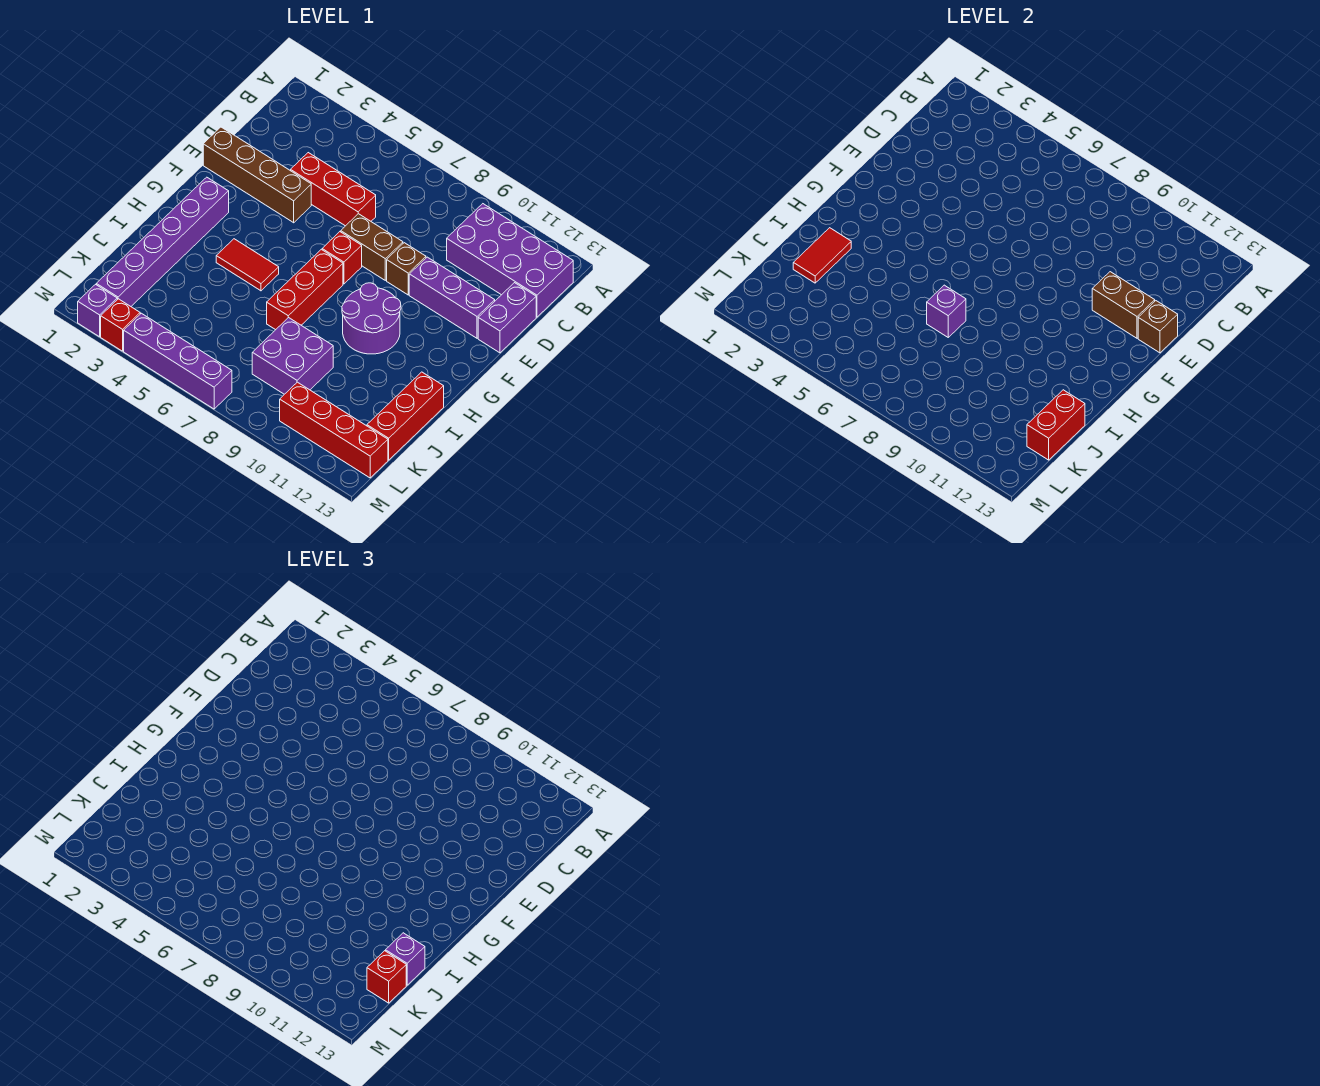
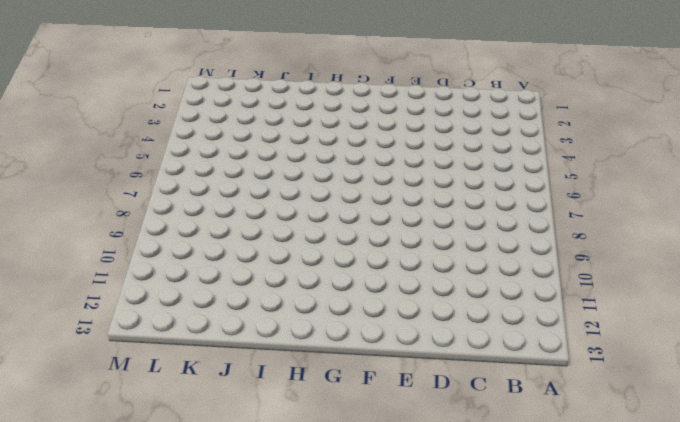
none -> purple brick B10:C13 level 1
none -> red brick D4:D6 level 1
none -> purple brick D13:E13 level 1

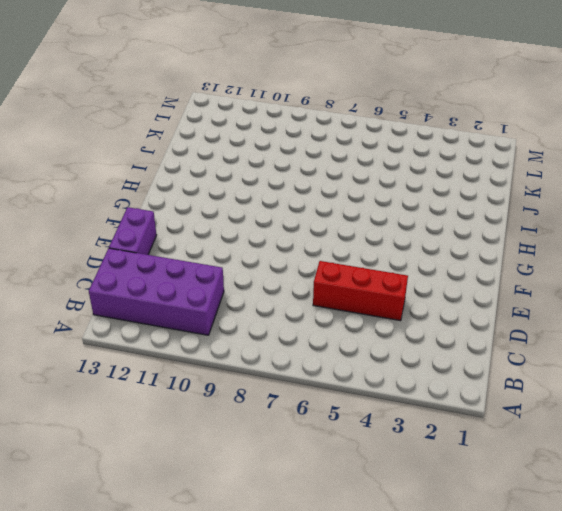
none -> brown brick E1:E4 level 1
none -> brown brick E7:E8 level 1
none -> brown brick E9 level 1

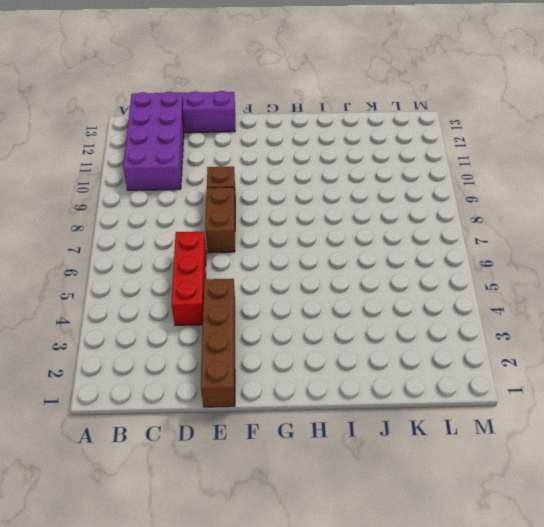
none -> purple brick E10:E12 level 1
none -> red brick F7 level 1
none -> purple brick G2:L2 level 1

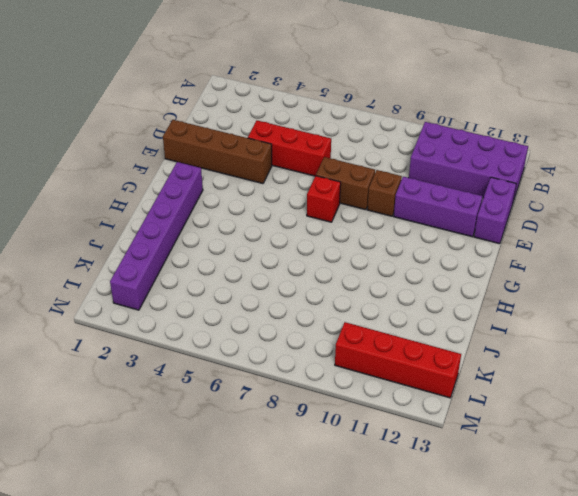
none -> red brick G7:I7 level 1
none -> purple round brick G9:H10 level 1
none -> red tile H4:H5 level 1

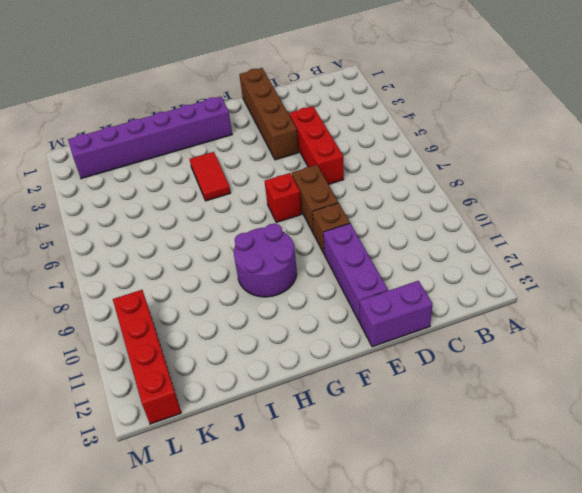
none -> purple brick B10:C13 level 1
none -> red brick G7:I7 level 1
none -> red brick I13:K13 level 1

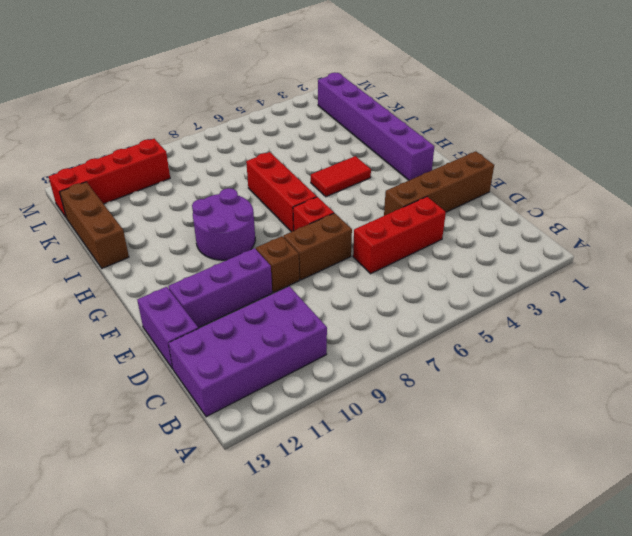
brown brick I13:K13 level 1 -> red brick I13:K13 level 1
none -> purple brick J8:K9 level 1
none -> purple brick M2 level 1
none -> red brick M3 level 1

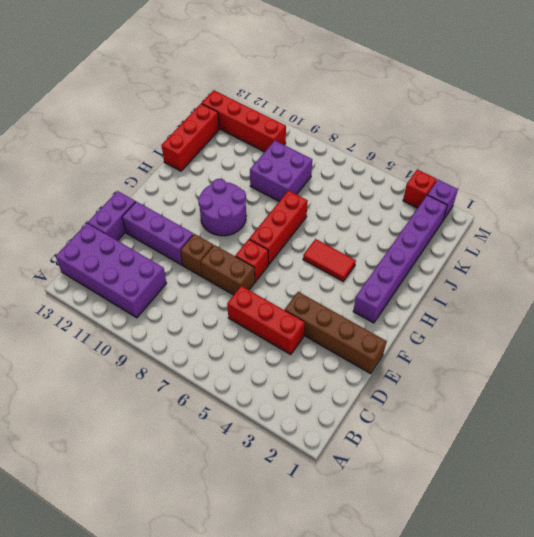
none -> purple brick M4:M7 level 1
none -> brown brick E11:E12 level 2
none -> brown brick E13 level 2

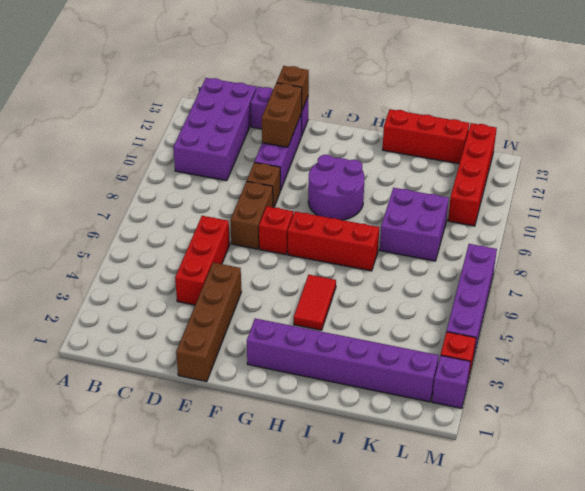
none -> red tile I2:J2 level 2
none -> purple brick I7 level 2
none -> red brick J13:K13 level 2

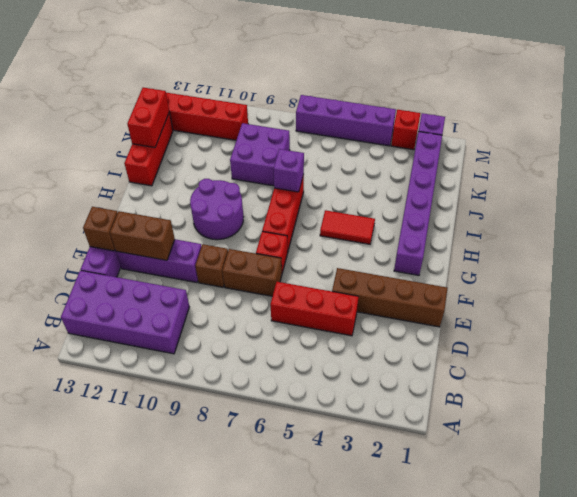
none -> red tile I2:J2 level 2
none -> purple brick J13 level 3
none -> red brick K13 level 3

